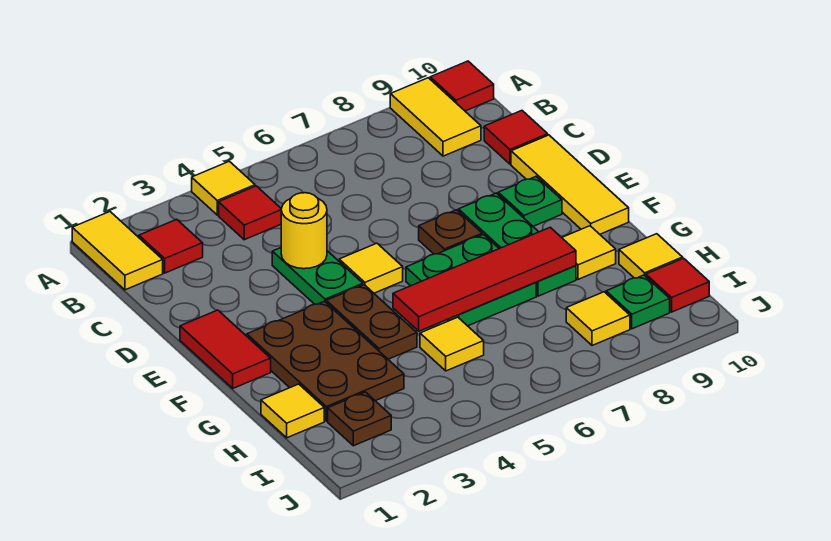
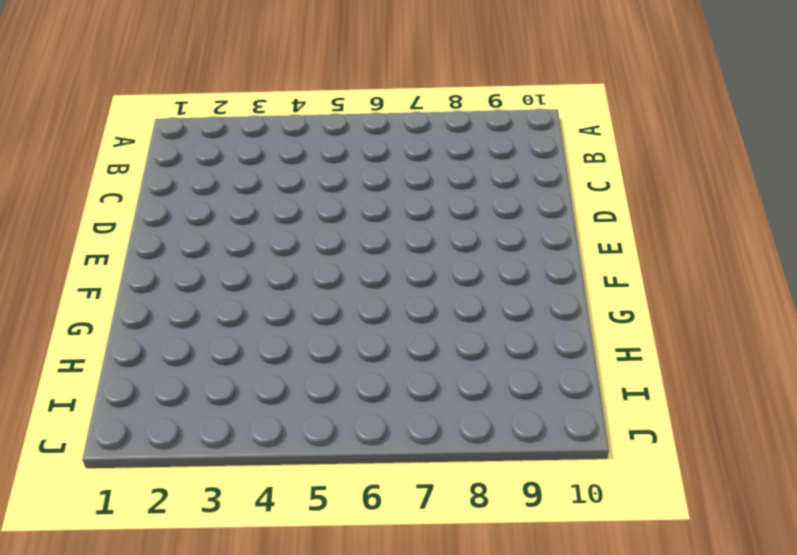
none -> yellow tile A1:B1 level 1
none -> yellow tile A4 level 1
none -> yellow tile A9:B9 level 1

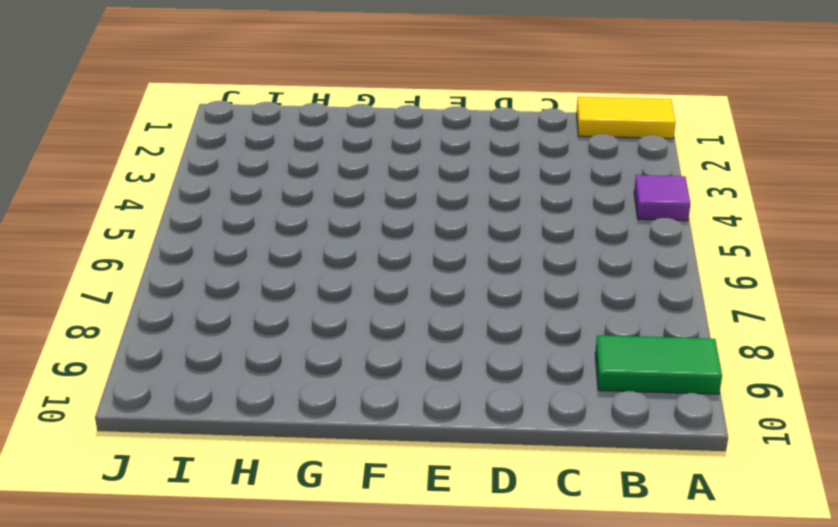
purple tile A4 level 1 -> yellow tile A4 level 1
green tile A9:B9 level 1 -> yellow tile A9:B9 level 1
none -> red tile A10 level 1
none -> red tile B2 level 1
none -> red tile B4 level 1

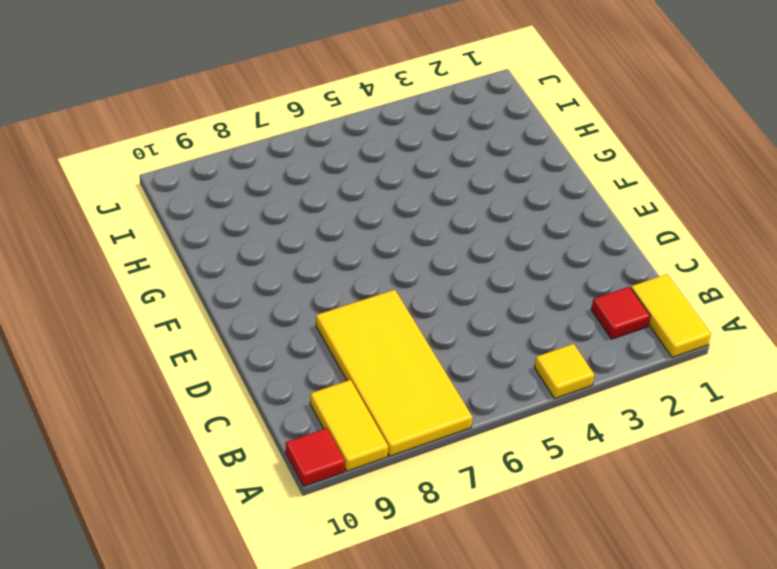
yellow tile A7:D8 level 1 -> none
none -> red tile B4 level 1
none -> red tile C10 level 1
none -> green plate D4:E4 level 1

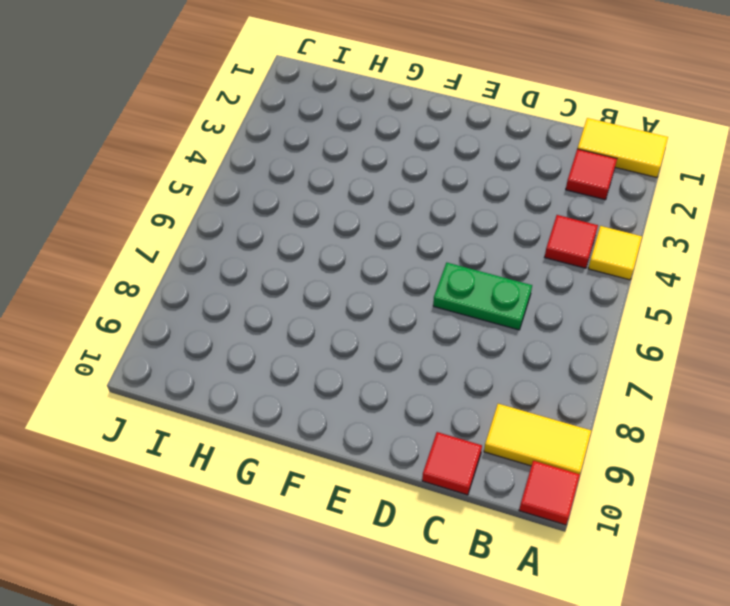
green plate C6:D6 level 1 -> green plate D4:E4 level 1
none -> yellow tile D10:F10 level 1
none -> red tile E1:F1 level 1
none -> yellow tile E5 level 1

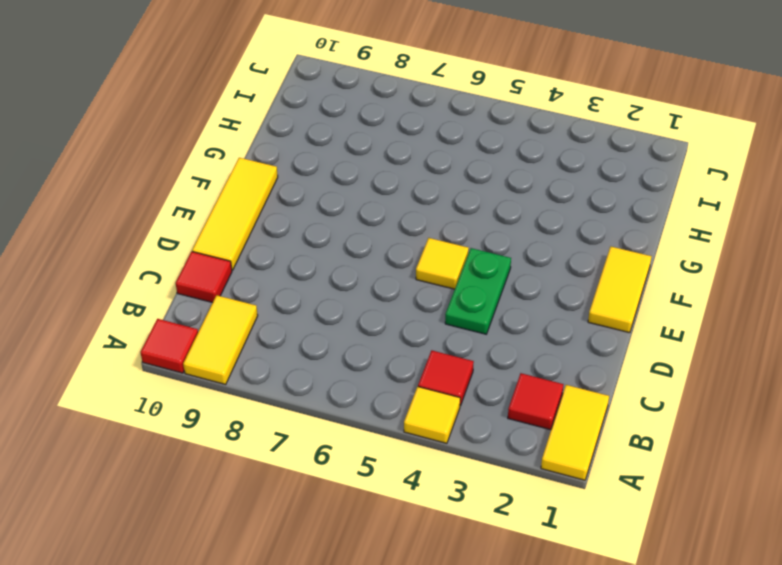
yellow tile E1:F1 level 1 -> red tile E1:F1 level 1
none -> brown plate E7 level 1
none -> green plate E8:G8 level 1
none -> green plate E9 level 1

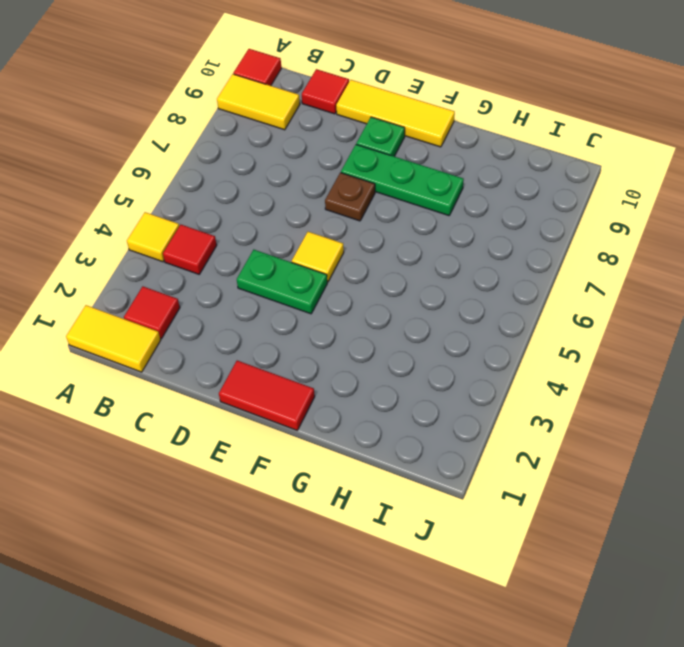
none -> brown plate F2:H3 level 1
none -> brown plate F4:G4 level 1
none -> green plate F6:G7 level 1

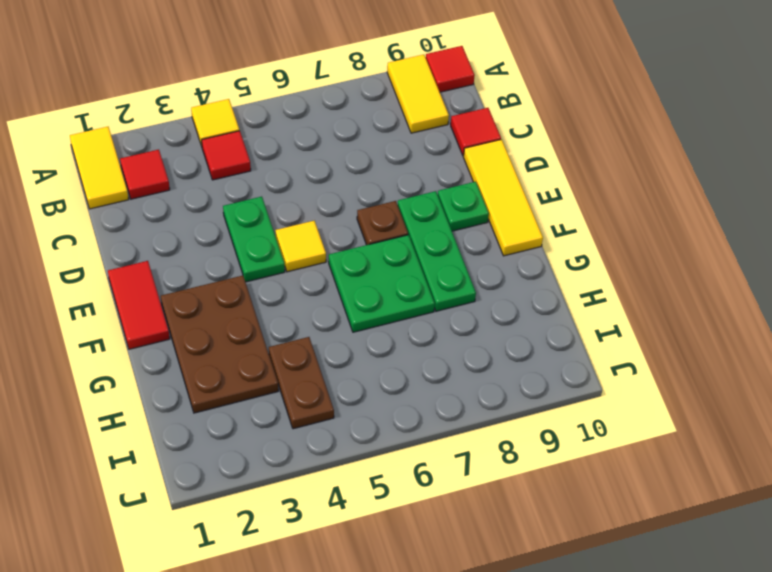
brown plate H4:I4 level 1 -> brown plate F4:G4 level 1
none -> yellow tile G9 level 1
none -> yellow tile H1 level 1
none -> yellow tile H5 level 1

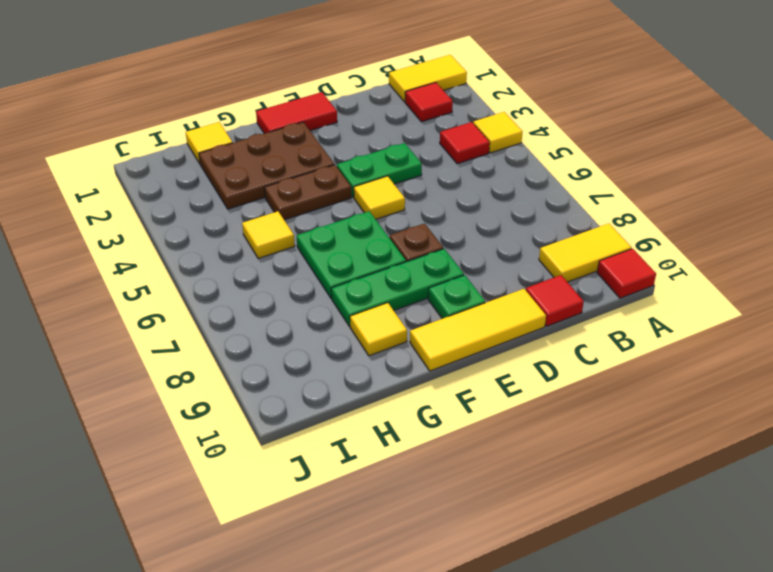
none -> yellow tile H10 level 1
none -> brown plate I2 level 1
none -> yellow tile I8 level 1

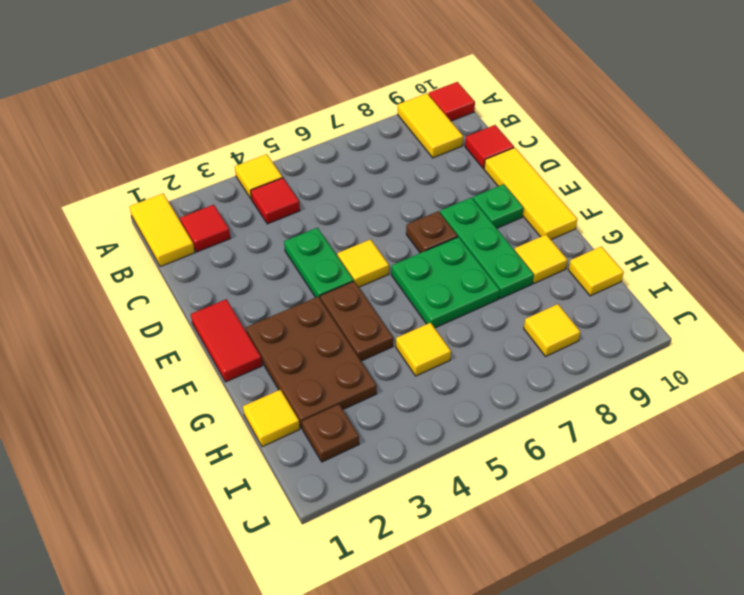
none -> green plate I9 level 1
none -> red tile I10 level 1
none -> yellow round brick D4 level 2

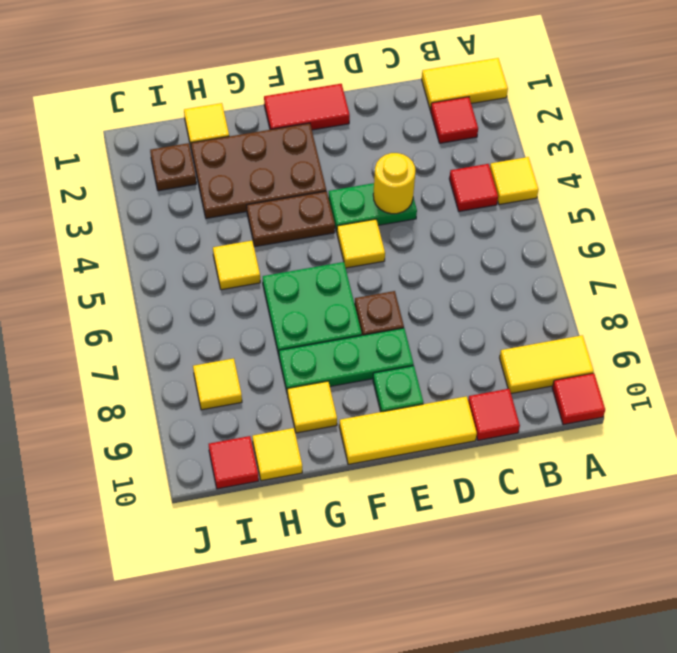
none -> green plate I9 level 1
none -> red tile G5:G8 level 2

